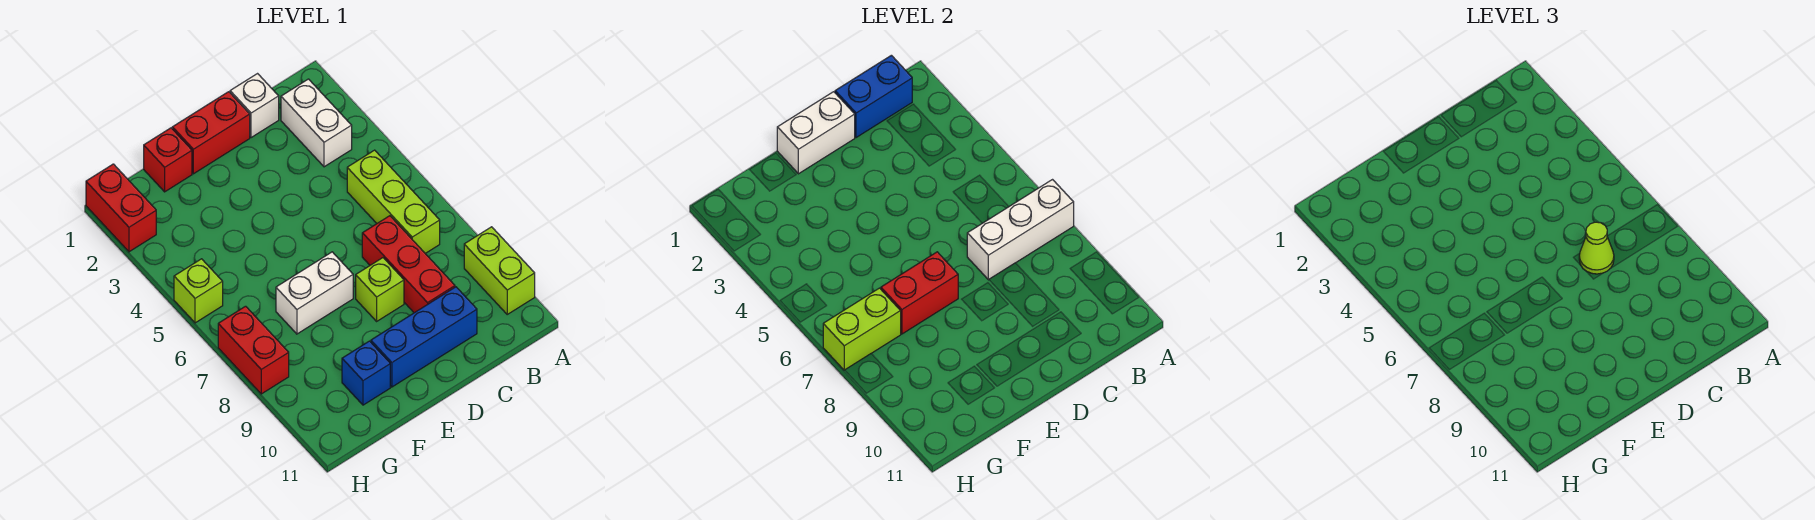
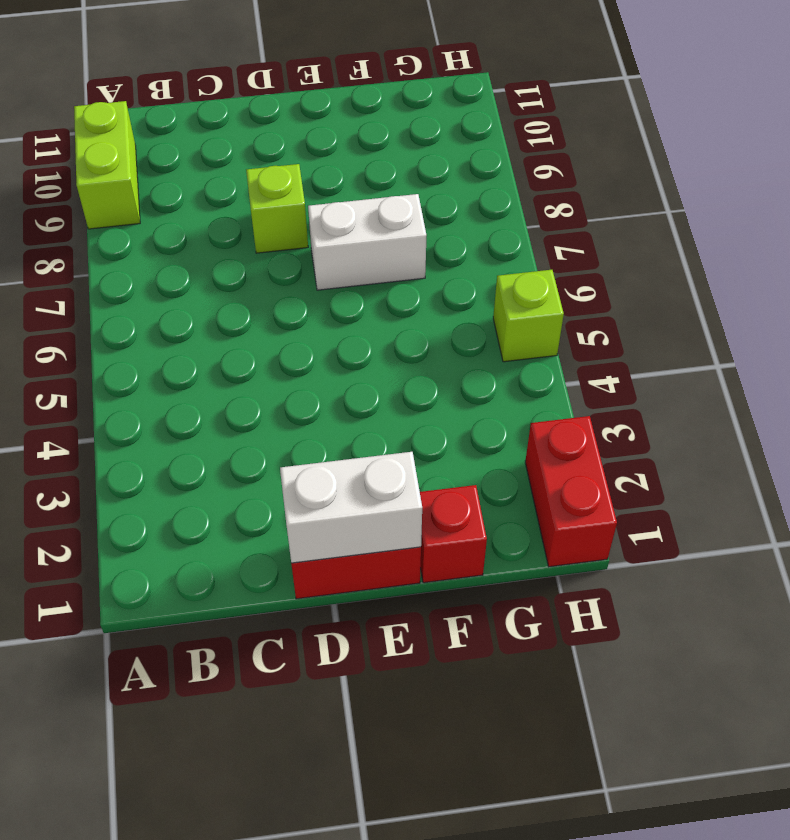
none -> white brick B2:B3 level 1
none -> lime brick B5:B7 level 1
none -> white brick C1 level 1

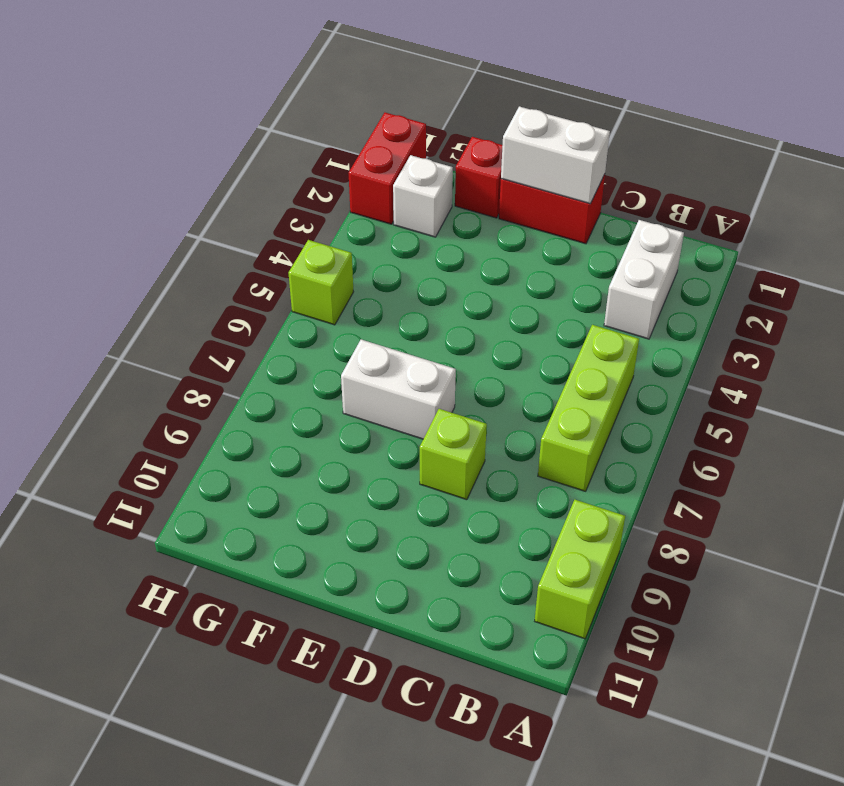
white brick G2 level 1 -> white brick C1 level 1
none -> red brick C7:C9 level 1
none -> blue brick C10:E10 level 1
none -> blue brick F10 level 1

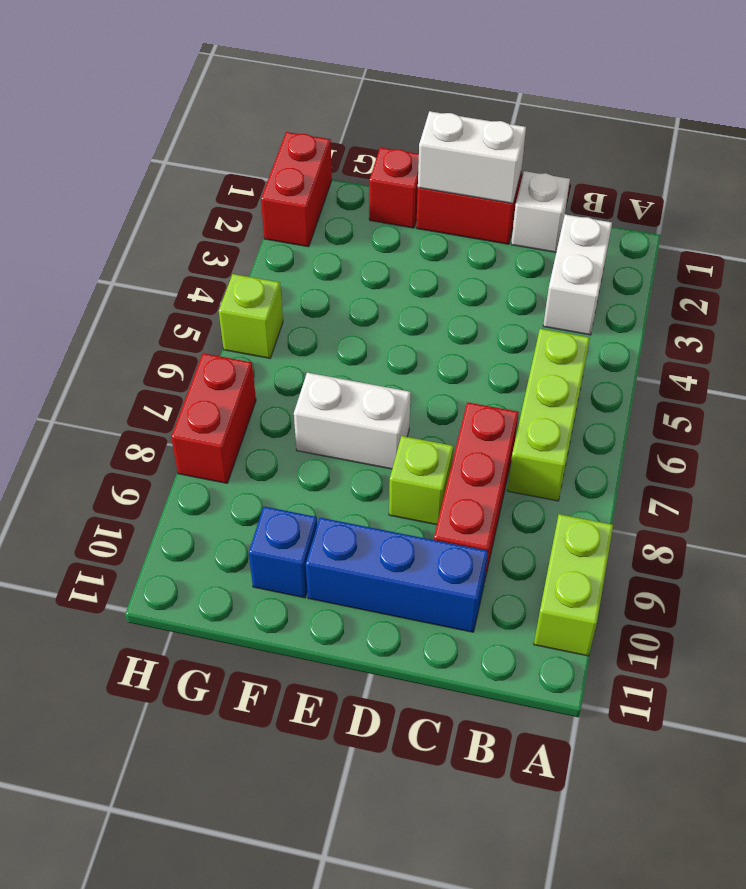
none -> white brick A7:C7 level 2
none -> blue brick B1:C1 level 2
none -> red brick E7:F7 level 2

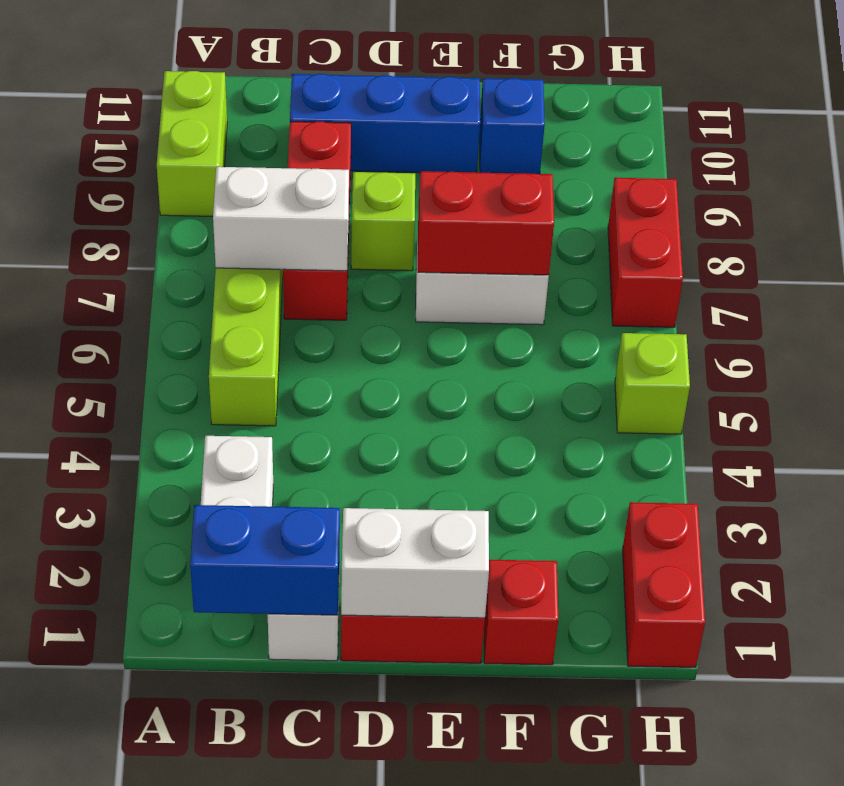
white brick B7:C7 level 2 -> white brick A7:C7 level 2
none -> lime brick G7:H7 level 2
none -> lime cone C7 level 3

